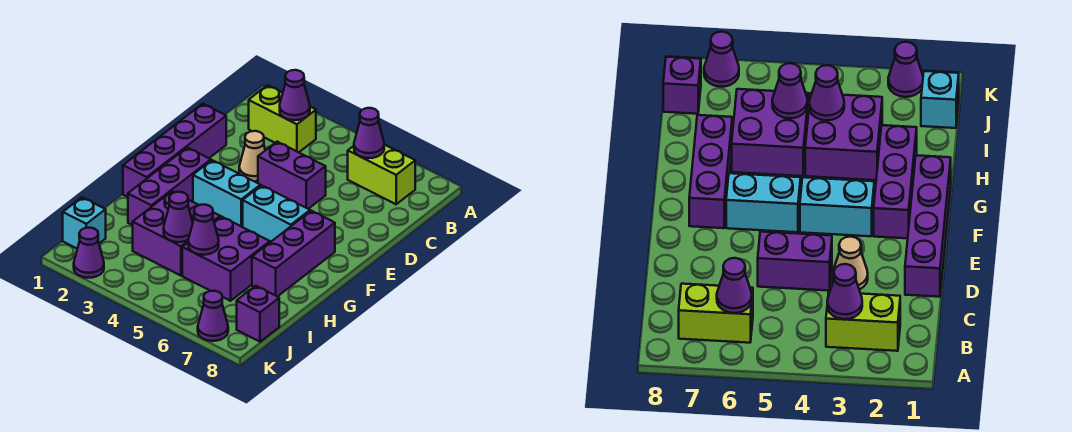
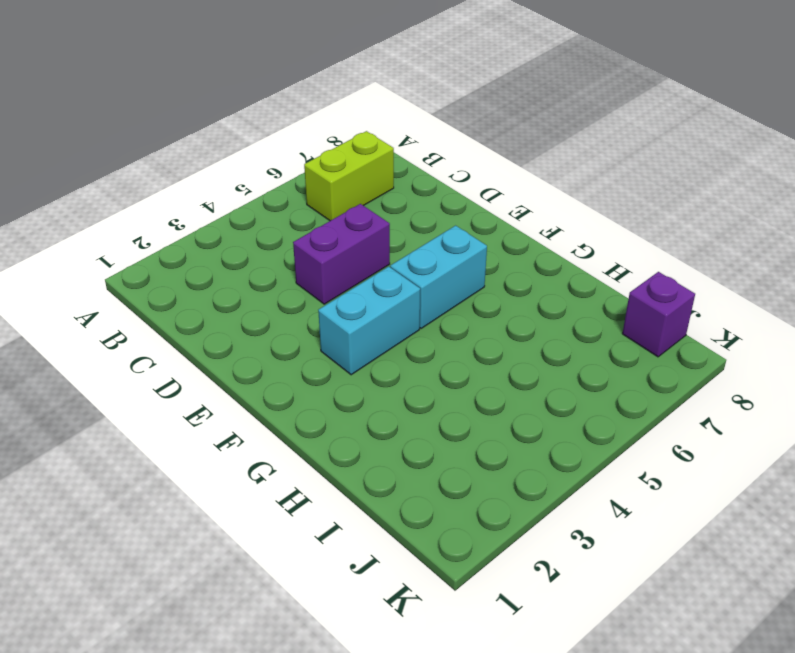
none -> lime brick B2:B3 level 1
none -> purple brick D1:G1 level 1
none -> tan cone D3 level 1

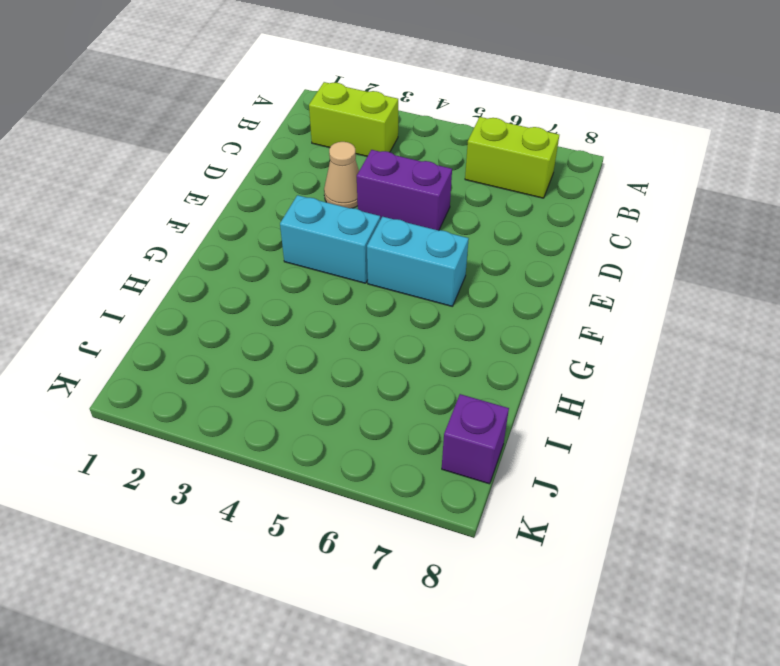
none -> purple brick D1:G1 level 1
none -> purple brick F2:H2 level 1
none -> purple brick F7:H7 level 1

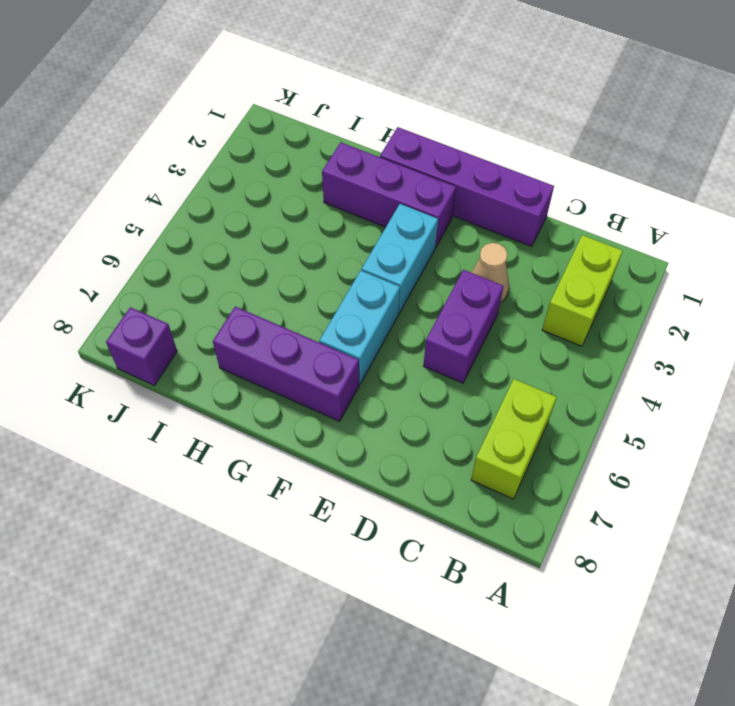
none -> purple brick H3:I4 level 1
none -> purple brick H5:I6 level 1
none -> cyan brick J1 level 1

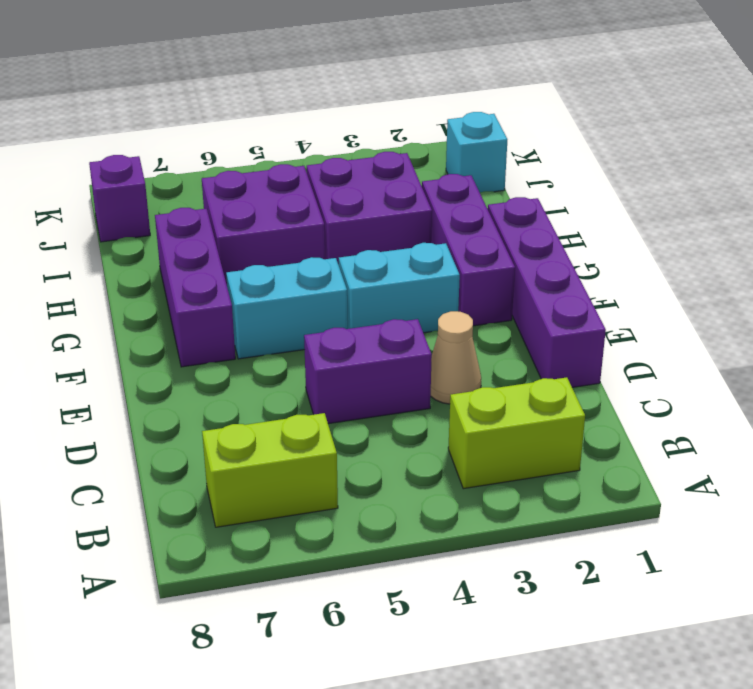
none -> purple cone K2 level 1
none -> purple cone K7 level 1
none -> purple cone B3 level 2

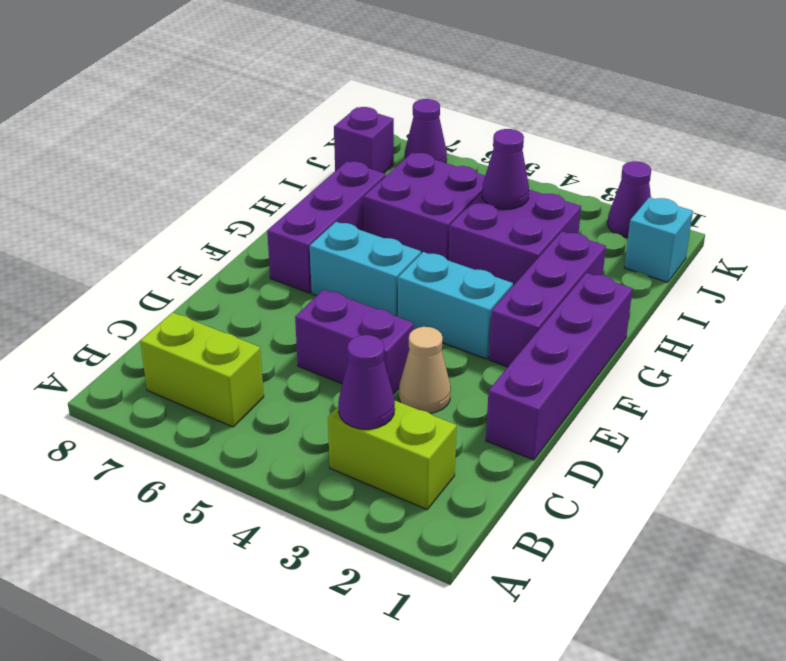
none -> purple cone B6 level 2
none -> purple cone I5 level 2

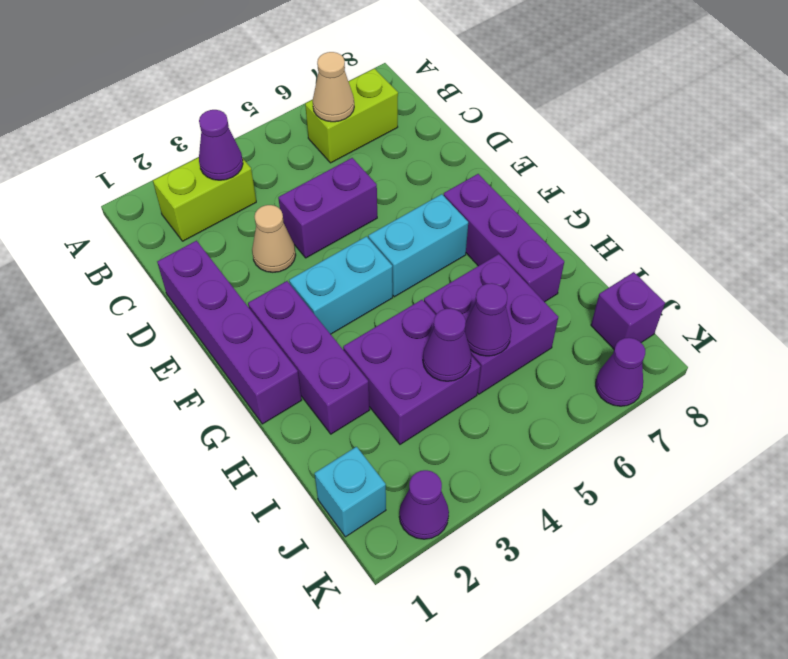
tan cone B6 level 2 -> purple cone B6 level 2

